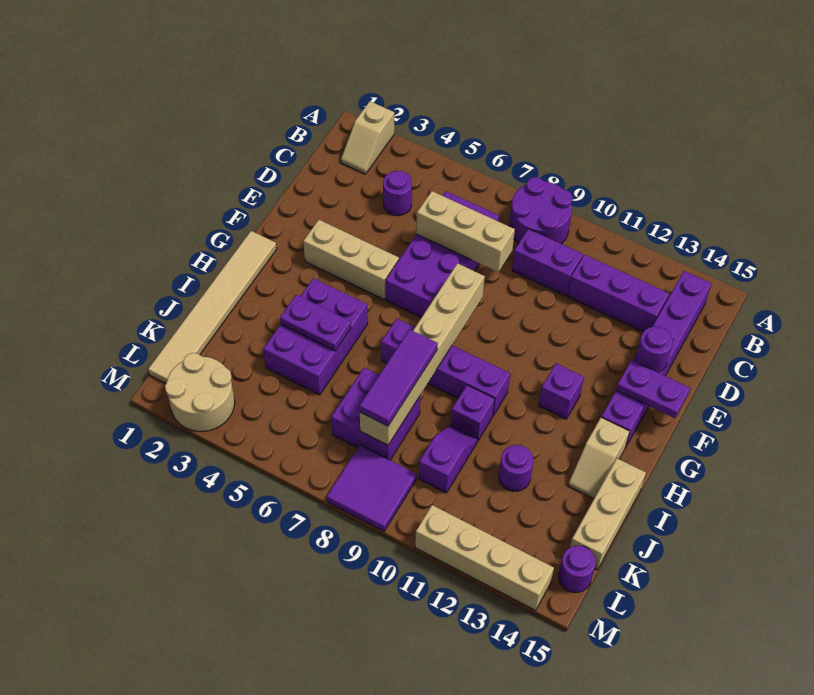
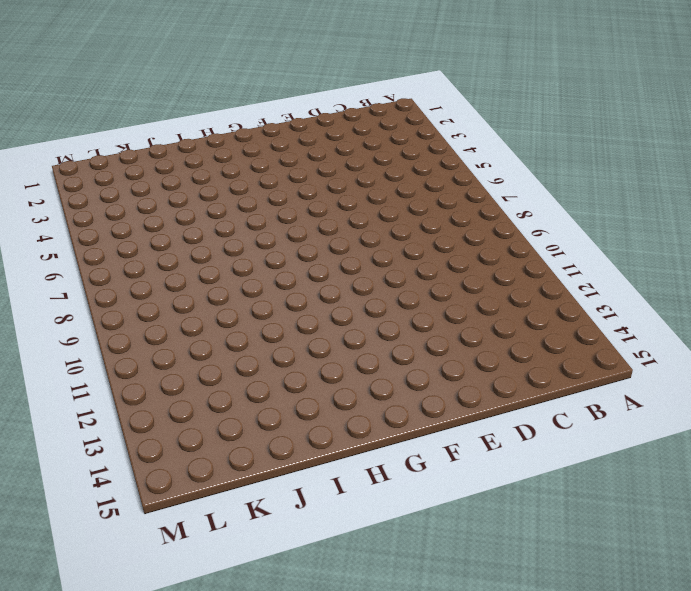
none -> tan slope A2:B2 level 1 top A
none -> purple round brick A8:B9 level 1
none -> purple brick B14:G14 level 1

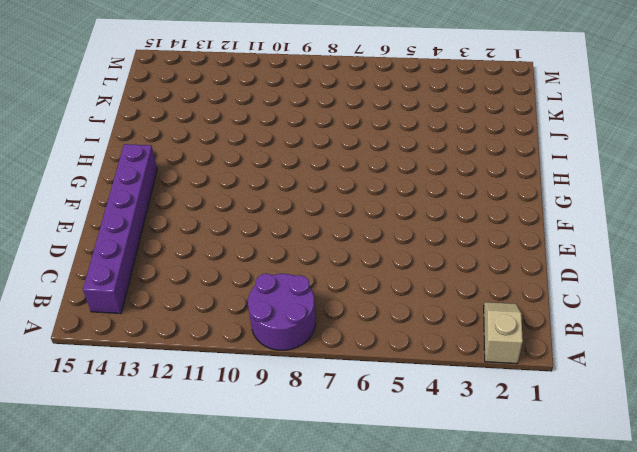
none -> purple round brick C4 level 1
none -> purple brick C6:F7 level 1
none -> purple brick C9:C10 level 1

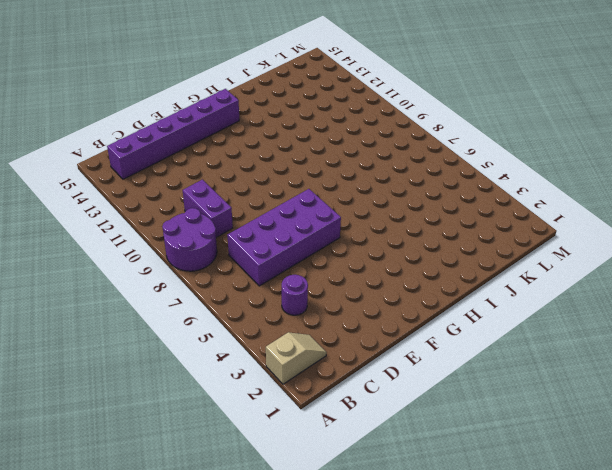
none -> purple brick C11:C13 level 1
none -> tan brick F3:F5 level 1
none -> tan tile G1:L1 level 1

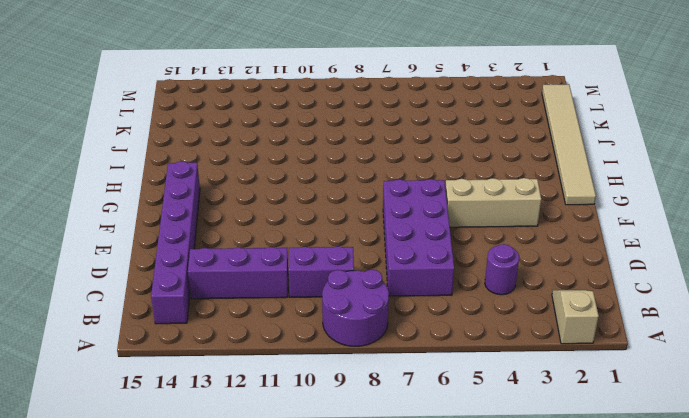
none -> purple brick G12 level 1
none -> purple brick H4:J5 level 1
none -> purple brick H7:H10 level 1

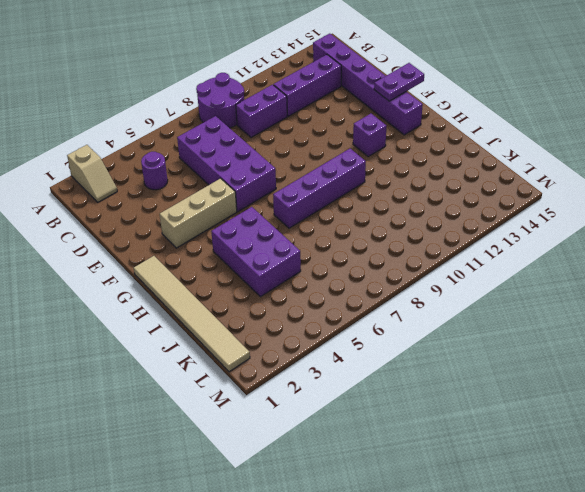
none -> tan slope H14:I14 level 1 top H
none -> purple brick I10 level 1
none -> tan brick I15:K15 level 1

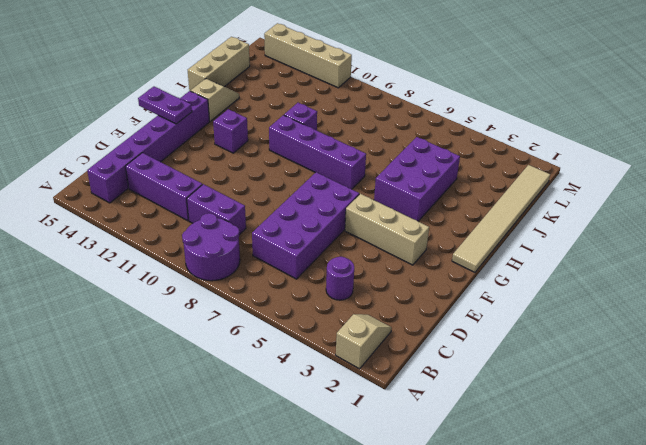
none -> purple brick J7:K8 level 1
none -> purple slope J10:K10 level 1 top K
none -> purple round brick J12 level 1

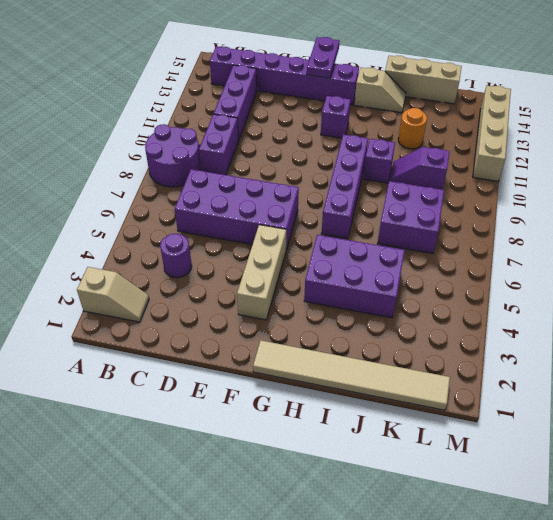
orange round brick J12 level 1 -> purple round brick J12 level 1
none -> tan round brick L2:M3 level 1
none -> purple tile L8:M9 level 1
none -> purple round brick L15 level 1

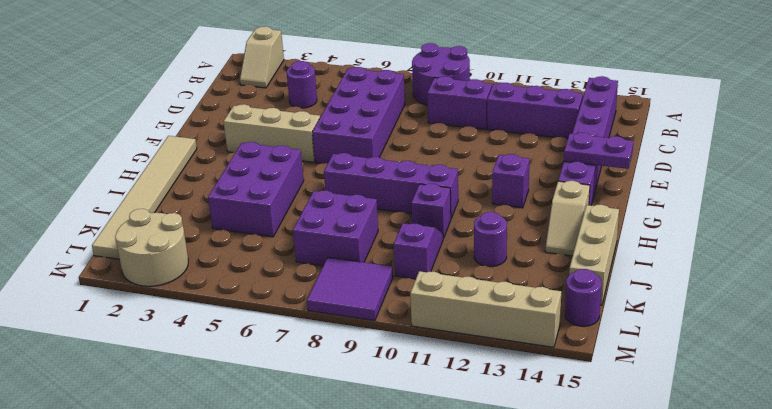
none -> tan brick D6:D8 level 2
none -> purple round brick E14 level 2
none -> tan brick F8:K8 level 2

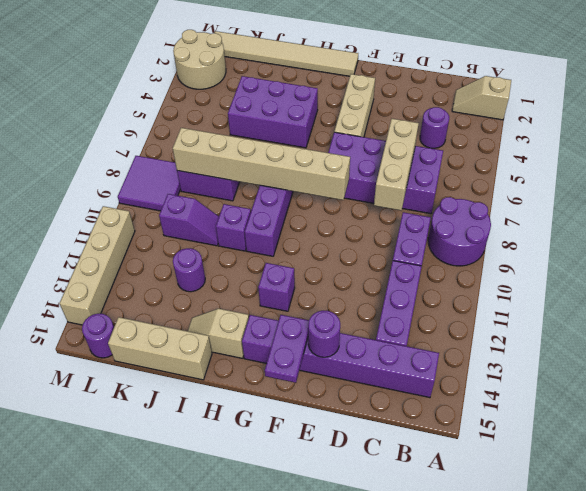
none -> purple plate I4:I5 level 2
none -> purple tile I8:K8 level 3

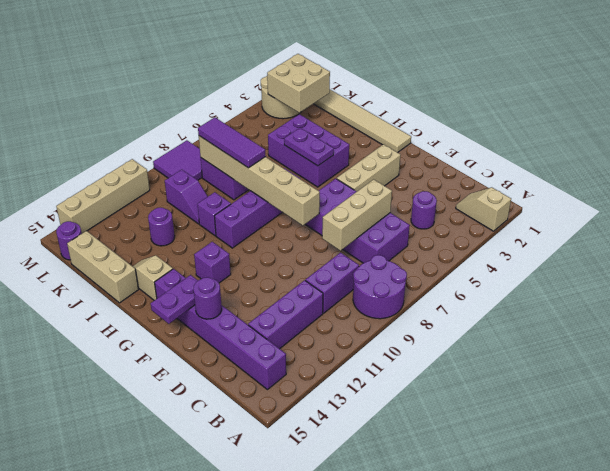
purple plate H5:I5 level 2 -> purple plate I4:I5 level 2
tan brick K2:L3 level 2 -> none

